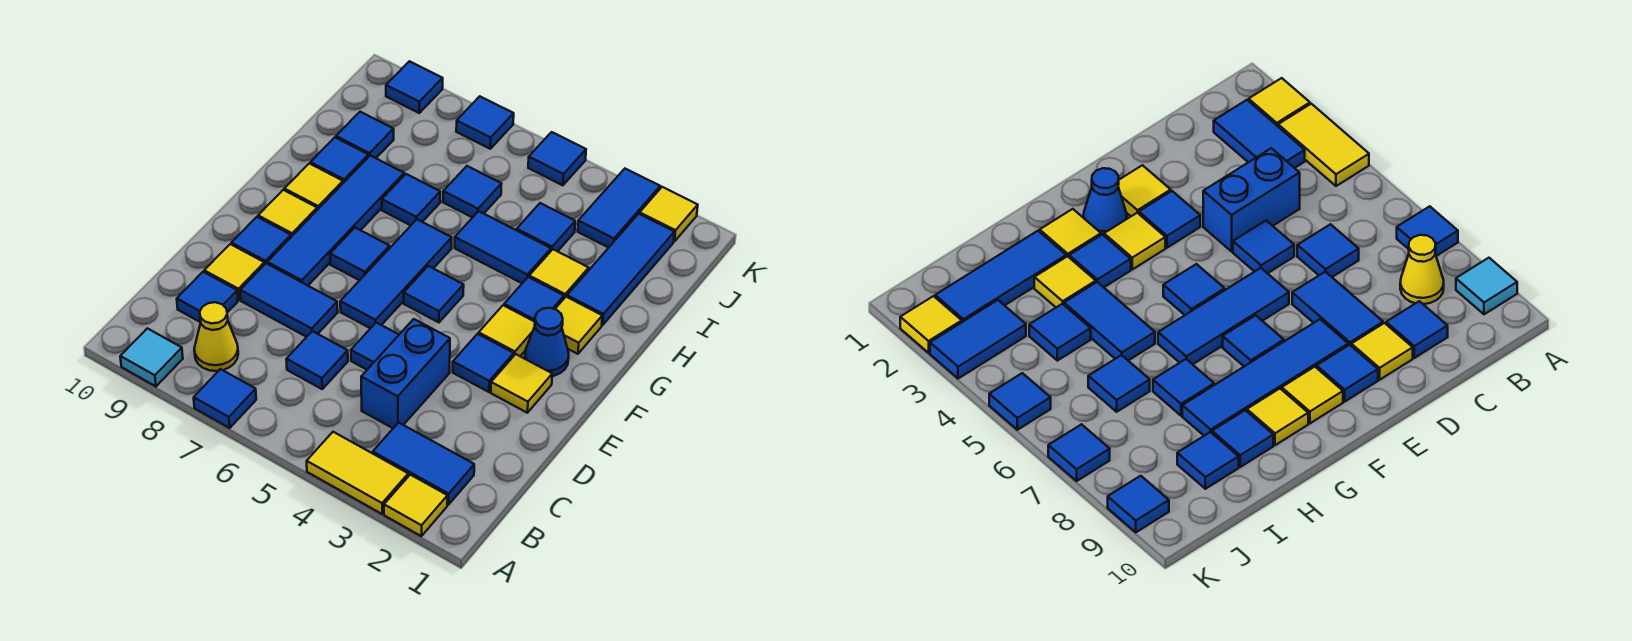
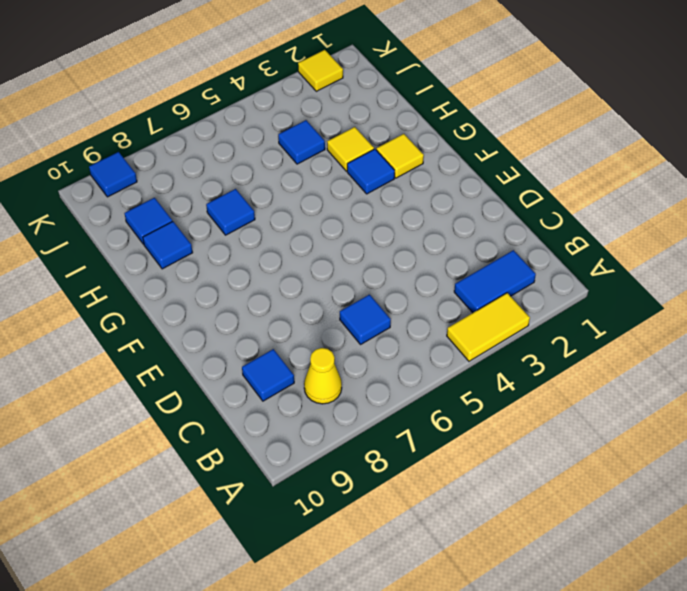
none -> yellow tile A2 level 1
none -> blue tile A7 level 1
none -> cyan tile A9 level 1
none -> blue brick C4:D4 level 1

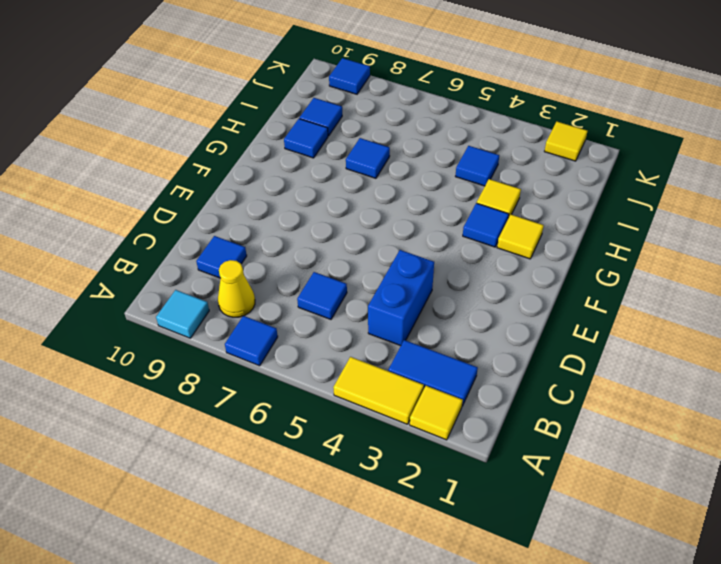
none -> blue tile D5 level 1
none -> blue tile D7:D8 level 1
none -> yellow tile D9 level 1
none -> yellow tile E2 level 1

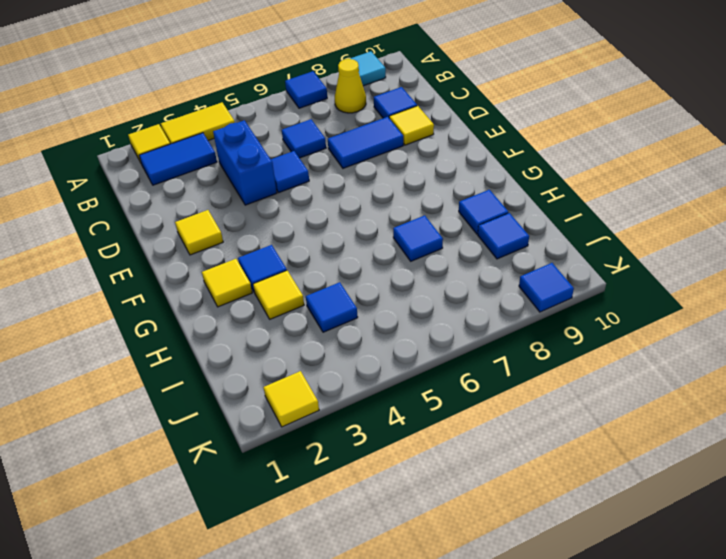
none -> blue tile E3 level 1
none -> blue tile E6:G6 level 1
none -> blue tile E8:H8 level 1
none -> blue tile E9 level 1

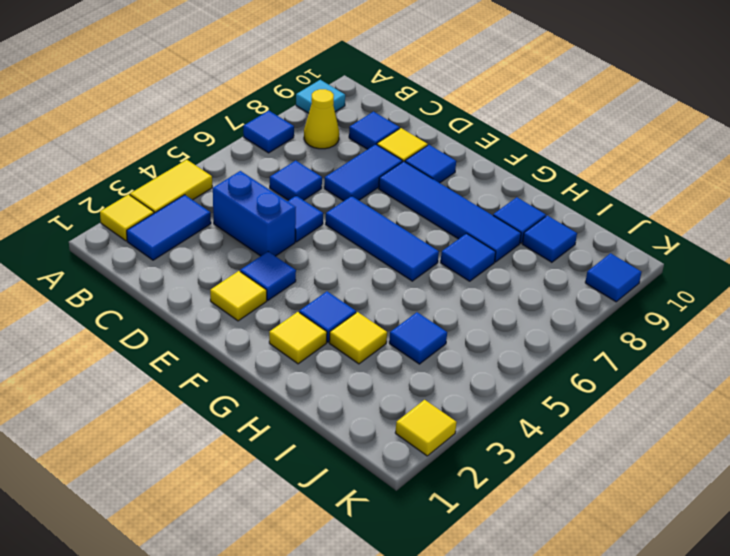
none -> blue cone F2 level 1
none -> yellow tile F3 level 1
none -> blue tile F5 level 1
none -> blue tile F7 level 1

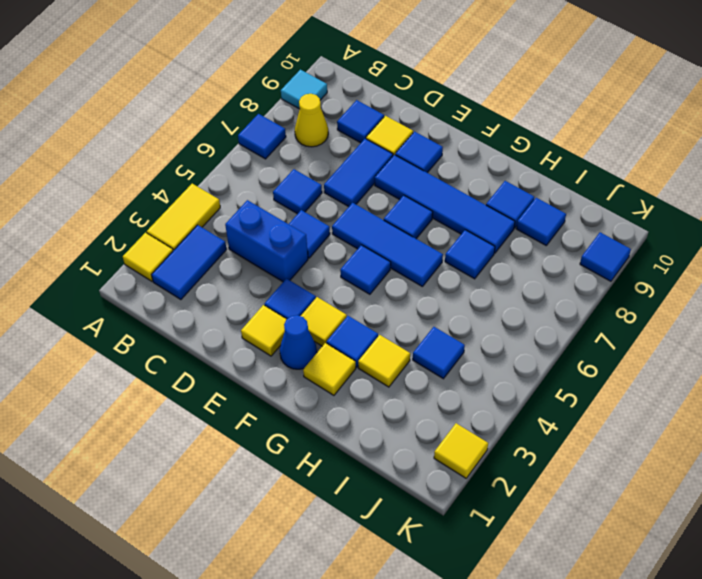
none -> yellow tile F9 level 1
none -> yellow tile G9 level 1
none -> blue tile H2:J2 level 1
none -> blue tile H4:H5 level 1

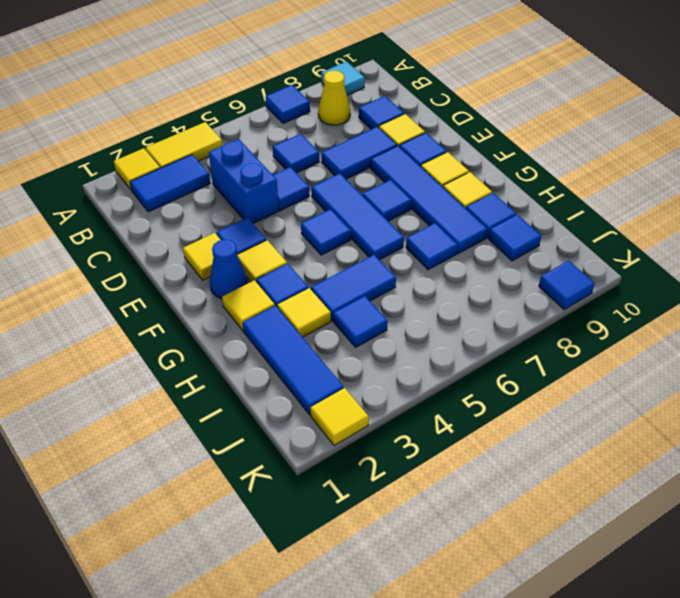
none -> blue tile I6 level 1
none -> blue tile J3:K3 level 1
none -> blue tile K5 level 1
none -> blue tile K7 level 1

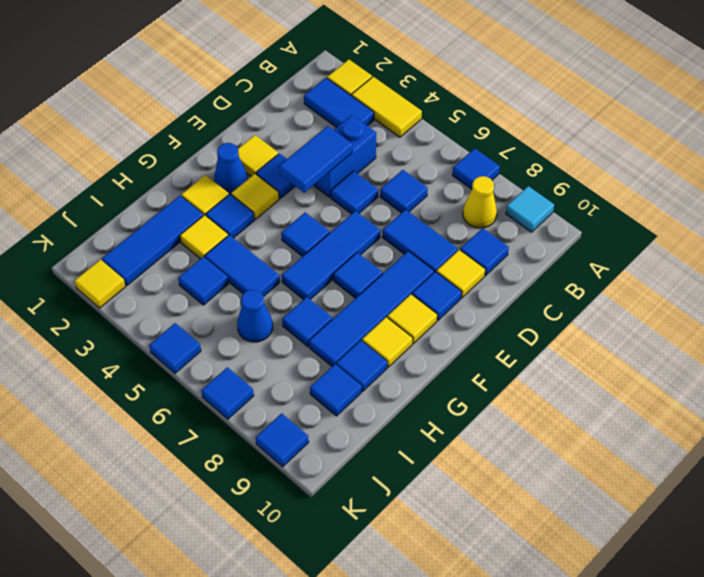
blue tile D4:E4 level 2 -> blue tile J3:K3 level 1
blue cone I6 level 1 -> blue tile I6 level 1

